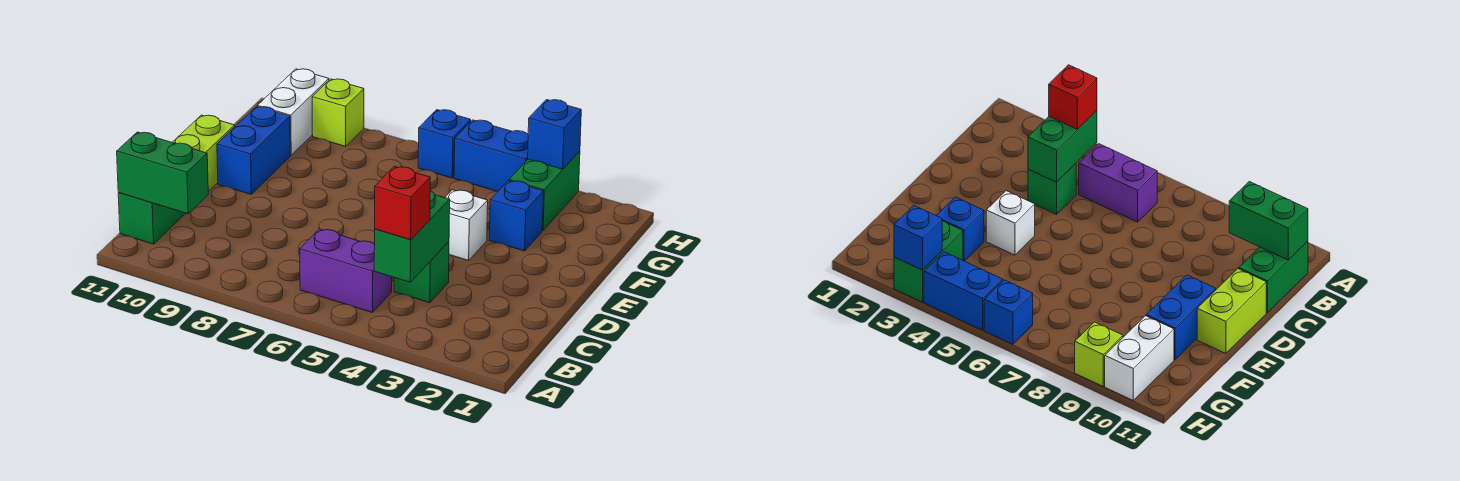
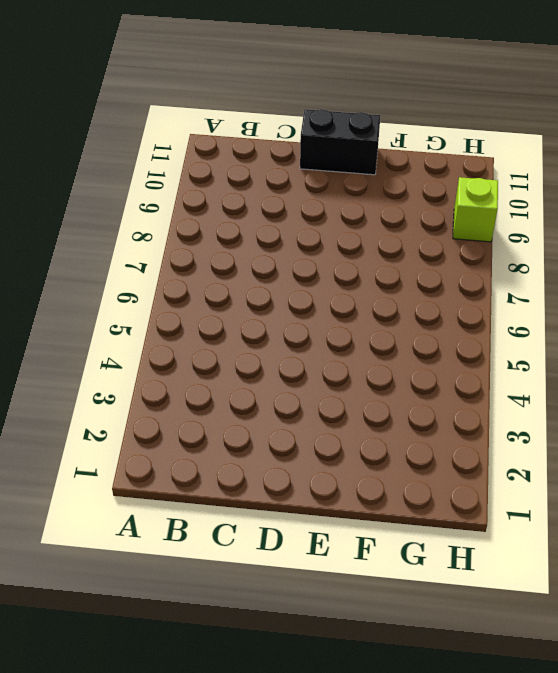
black brick D11:E11 level 1 -> lime brick D11:E11 level 1
none -> purple brick B5:B6 level 1
none -> green brick B11:C11 level 1
none -> green brick C4 level 1

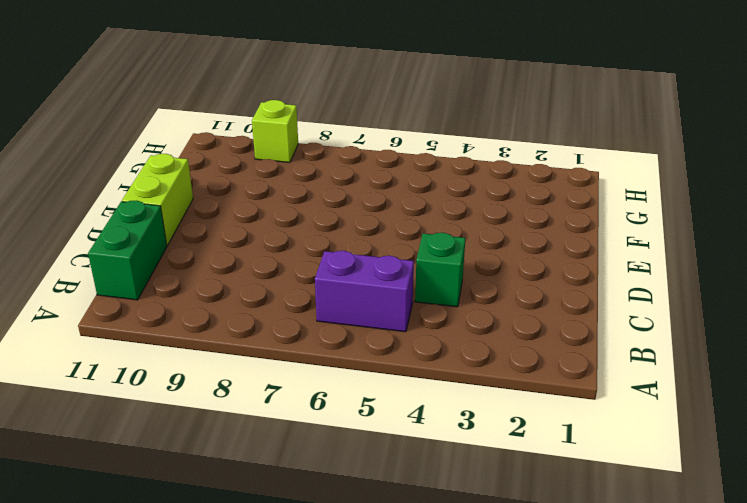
none -> white brick E4 level 1
none -> blue brick E10:F10 level 1
none -> blue brick F3 level 1

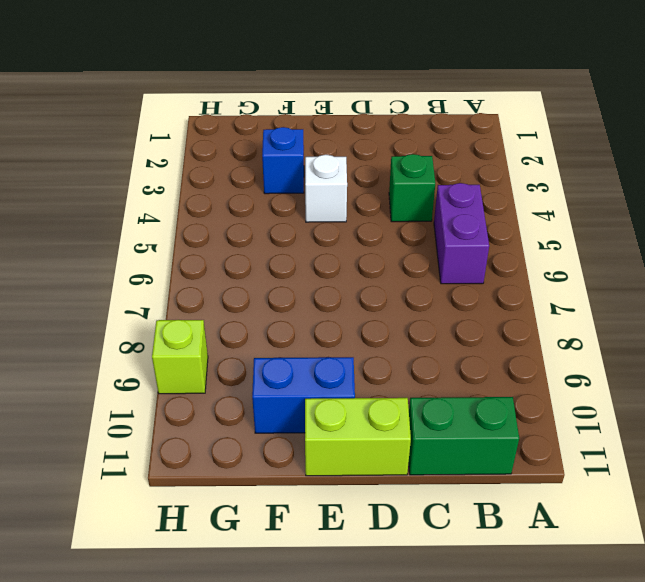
none -> green brick G3:H3 level 1
none -> white brick G10:H10 level 1
none -> blue brick H4:H5 level 1

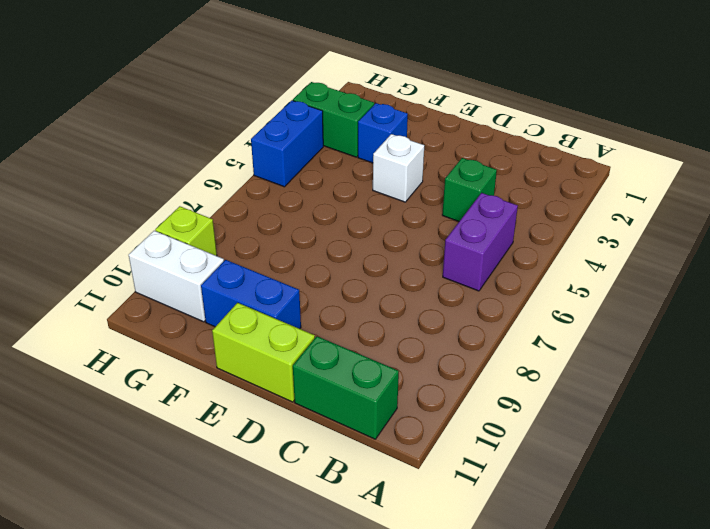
none -> blue brick H6 level 1
none -> green brick B4:C4 level 2
none -> green brick B10:B11 level 2

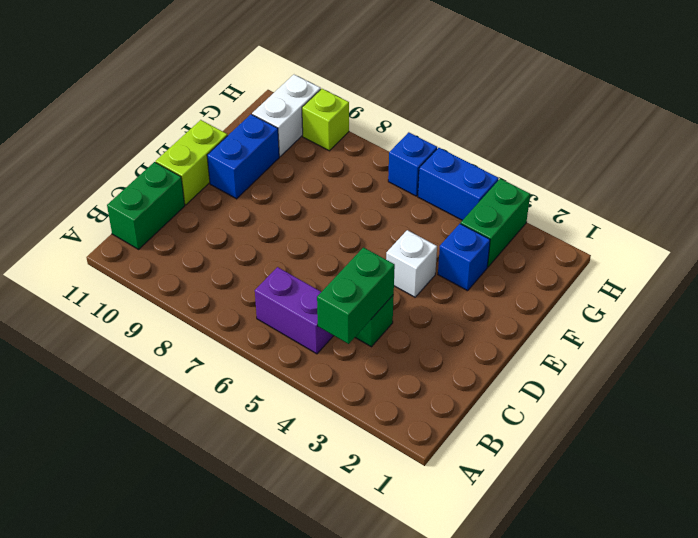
none -> green brick B10:B11 level 2
none -> blue brick H3 level 2
none -> red brick B4 level 3

